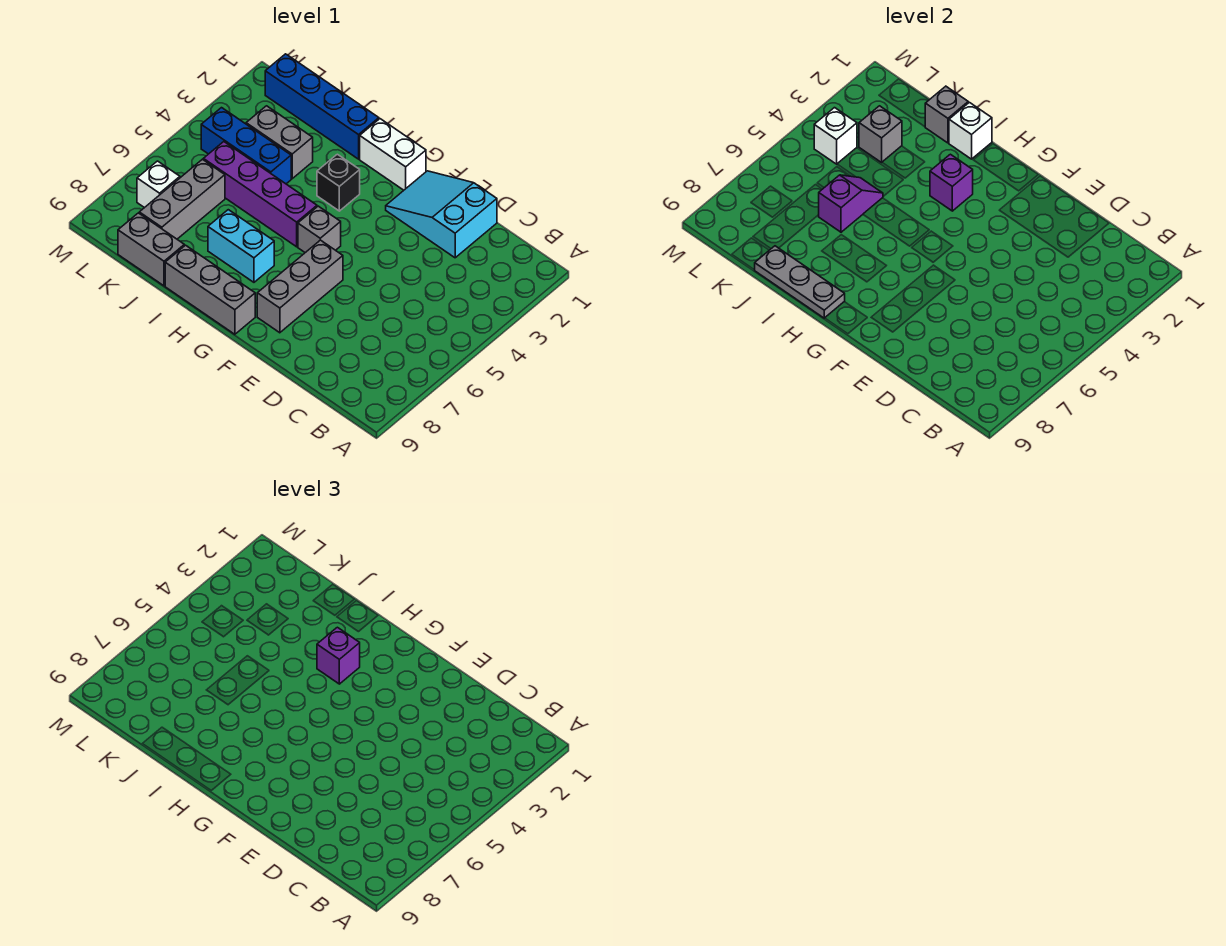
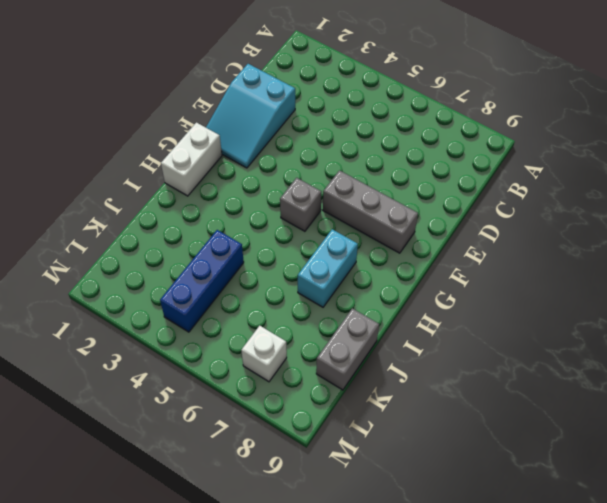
none -> grey brick G9:I9 level 1
none -> black brick H3 level 1
none -> purple brick H5:K5 level 1

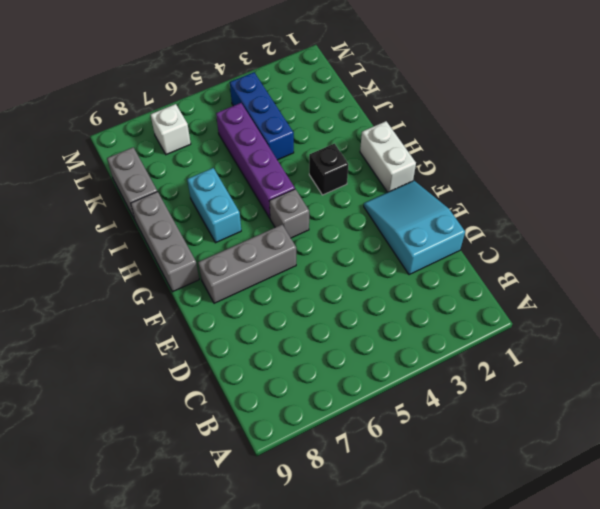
none -> blue brick I1:L1 level 1
none -> grey brick J3:K3 level 1
none -> grey brick K6:K8 level 1

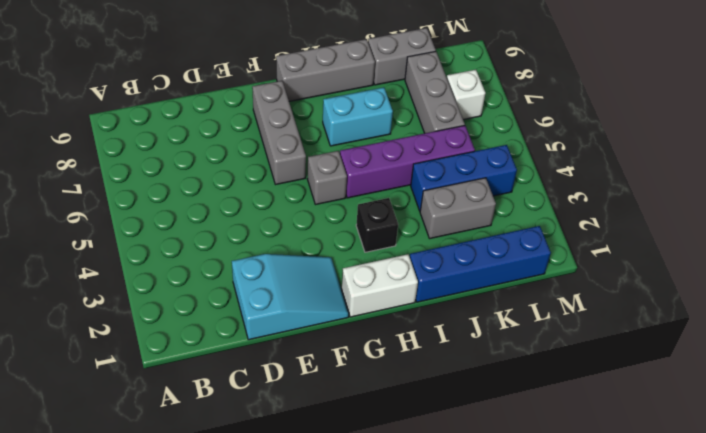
none -> purple brick H3 level 2
none -> grey plate H9:J9 level 2
none -> white brick I1 level 2

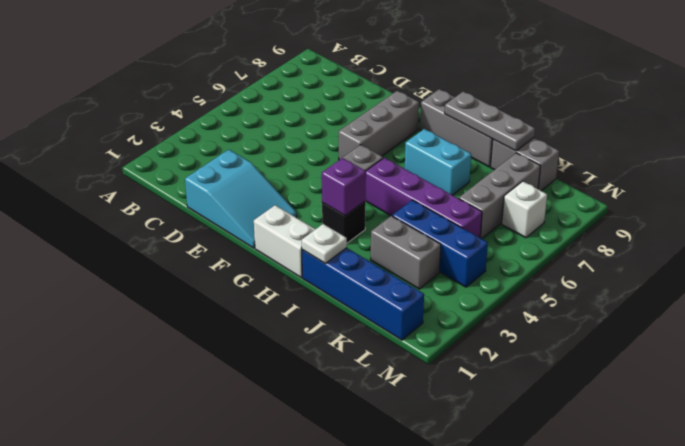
white plate I1 level 2 -> white brick I1 level 2
none -> grey brick J1 level 2
none -> purple slope J5:J6 level 2 top 6
none -> grey brick K3 level 2

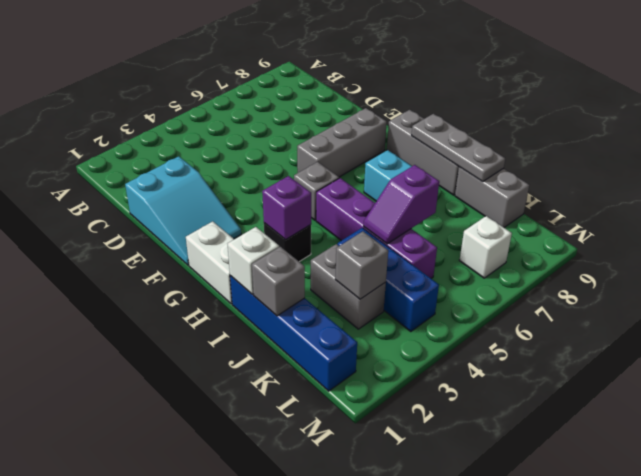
none -> grey brick K6:K8 level 1
none -> white brick L4 level 2
none -> purple brick H3 level 3

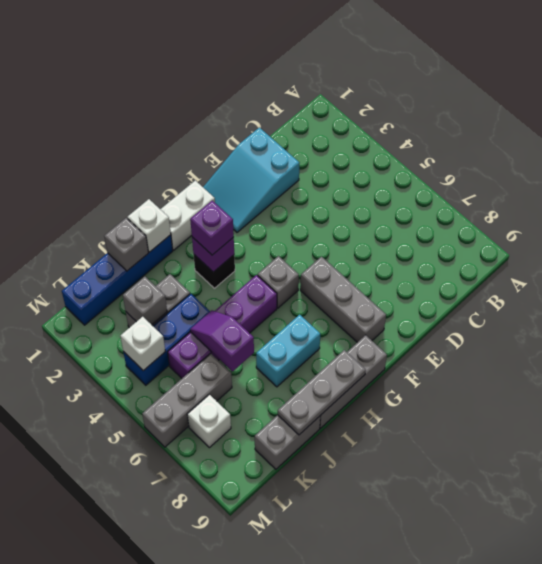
grey brick K6:M6 level 1 -> grey brick K6:K8 level 1

